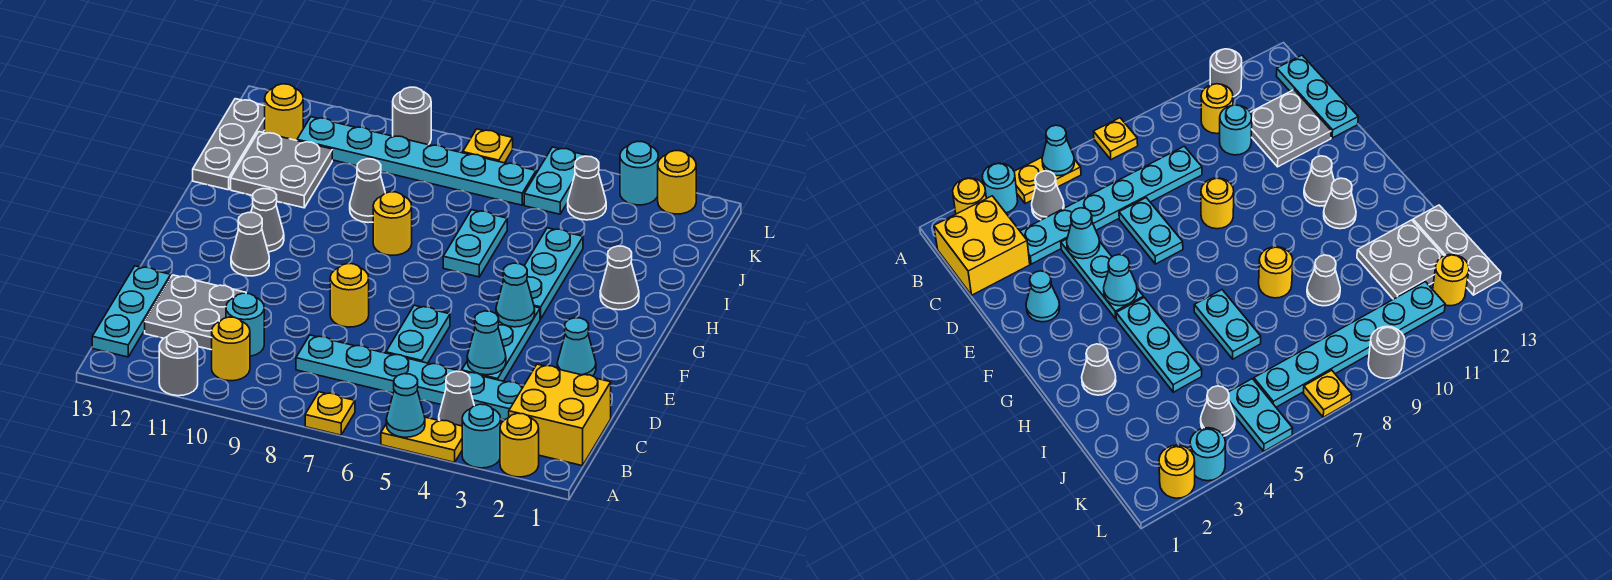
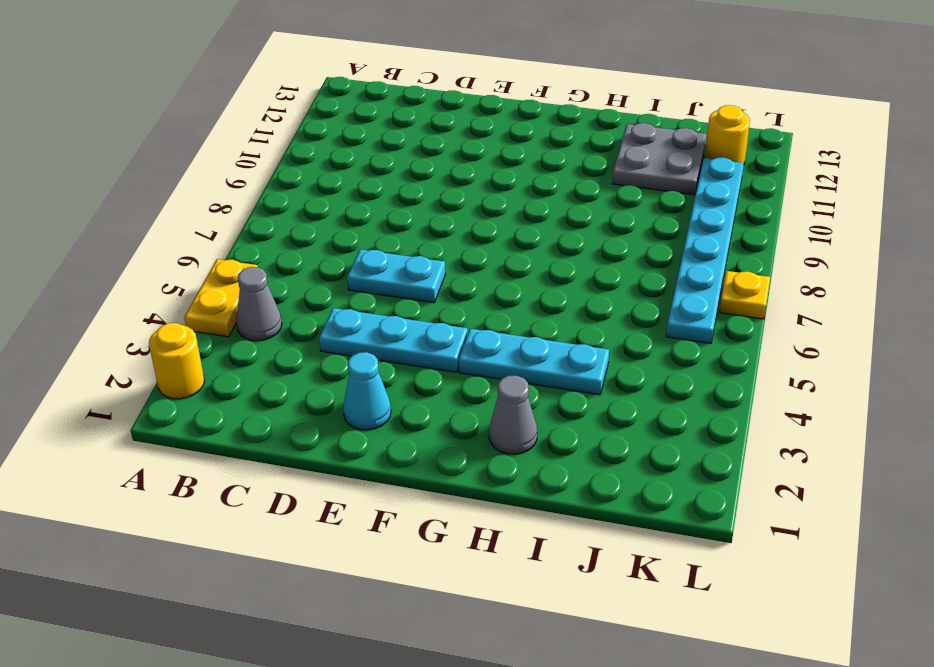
none -> cyan round brick A3 level 1
none -> yellow plate A7 level 1
none -> grey round brick A11 level 1
none -> yellow brick B1:C2 level 1

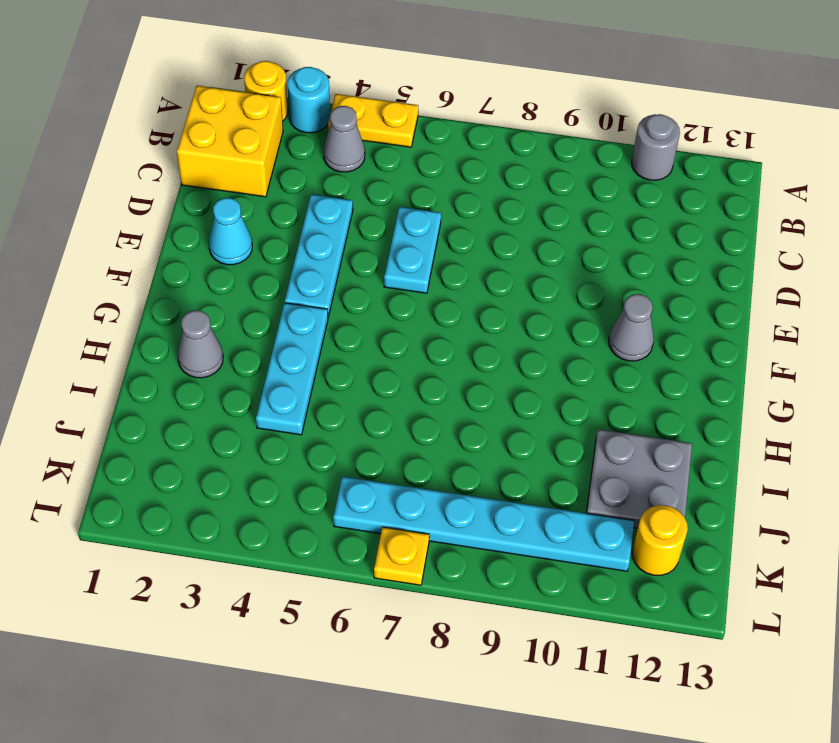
none -> yellow plate A7 level 1
none -> yellow round brick B10 level 1
none -> cyan plate B13:D13 level 1
none -> cyan plate C3:C8 level 1

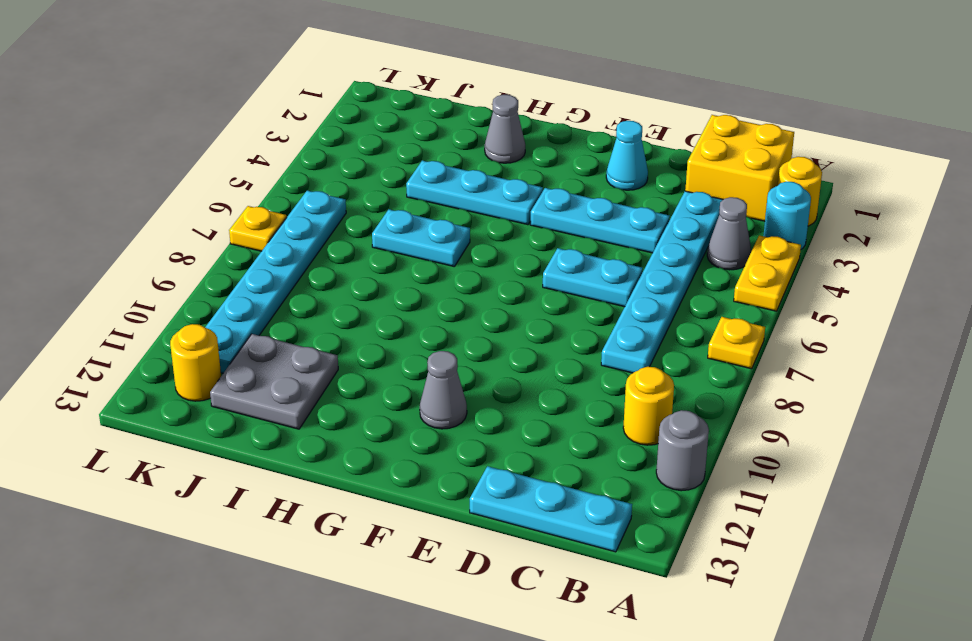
none -> cyan round brick C10 level 1
none -> grey plate C11:D12 level 1
none -> yellow round brick E8 level 1
none -> grey cone G11 level 1

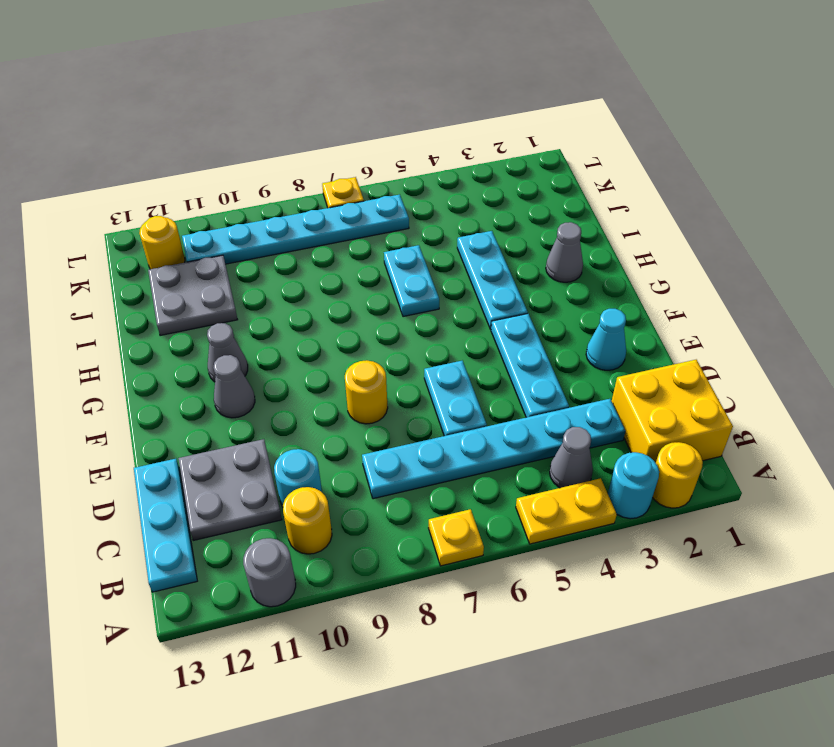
none -> yellow round brick H8 level 1
none -> grey cone I9 level 1
none -> grey plate I13:K13 level 1
none -> grey cone K4 level 1

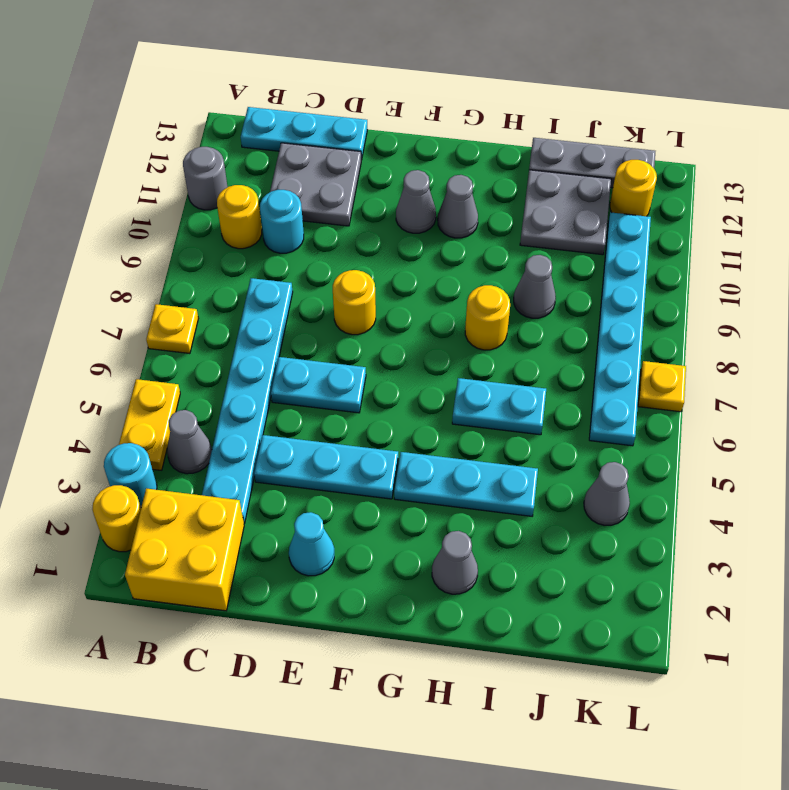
none -> cyan plate K5:L5 level 1
none -> yellow round brick L2 level 1
none -> cyan round brick L3 level 1
none -> grey round brick L9 level 1

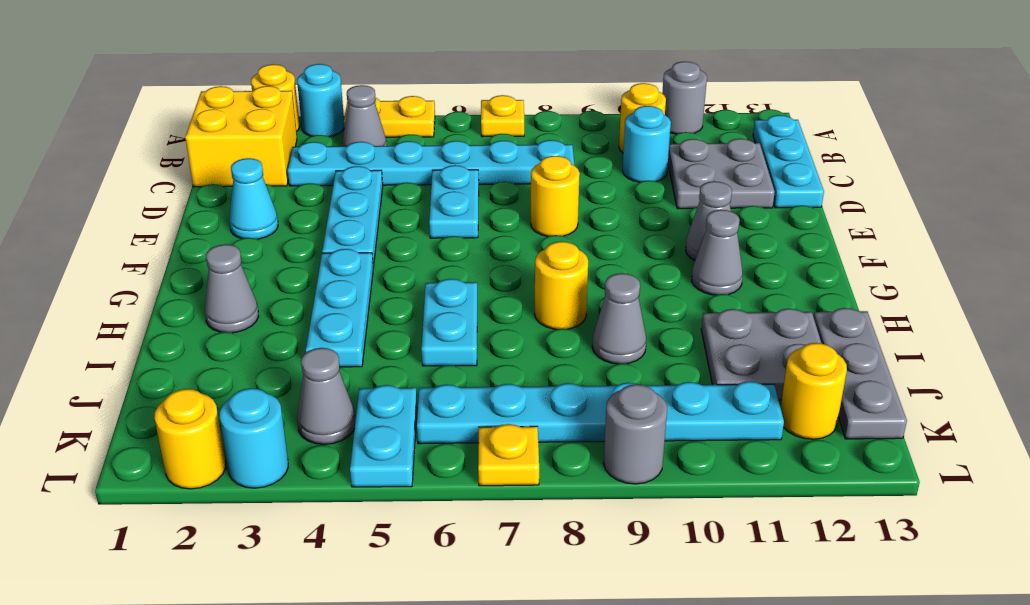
none -> cyan cone A5 level 2
none -> cyan cone D4 level 2
none -> cyan cone F4 level 2

